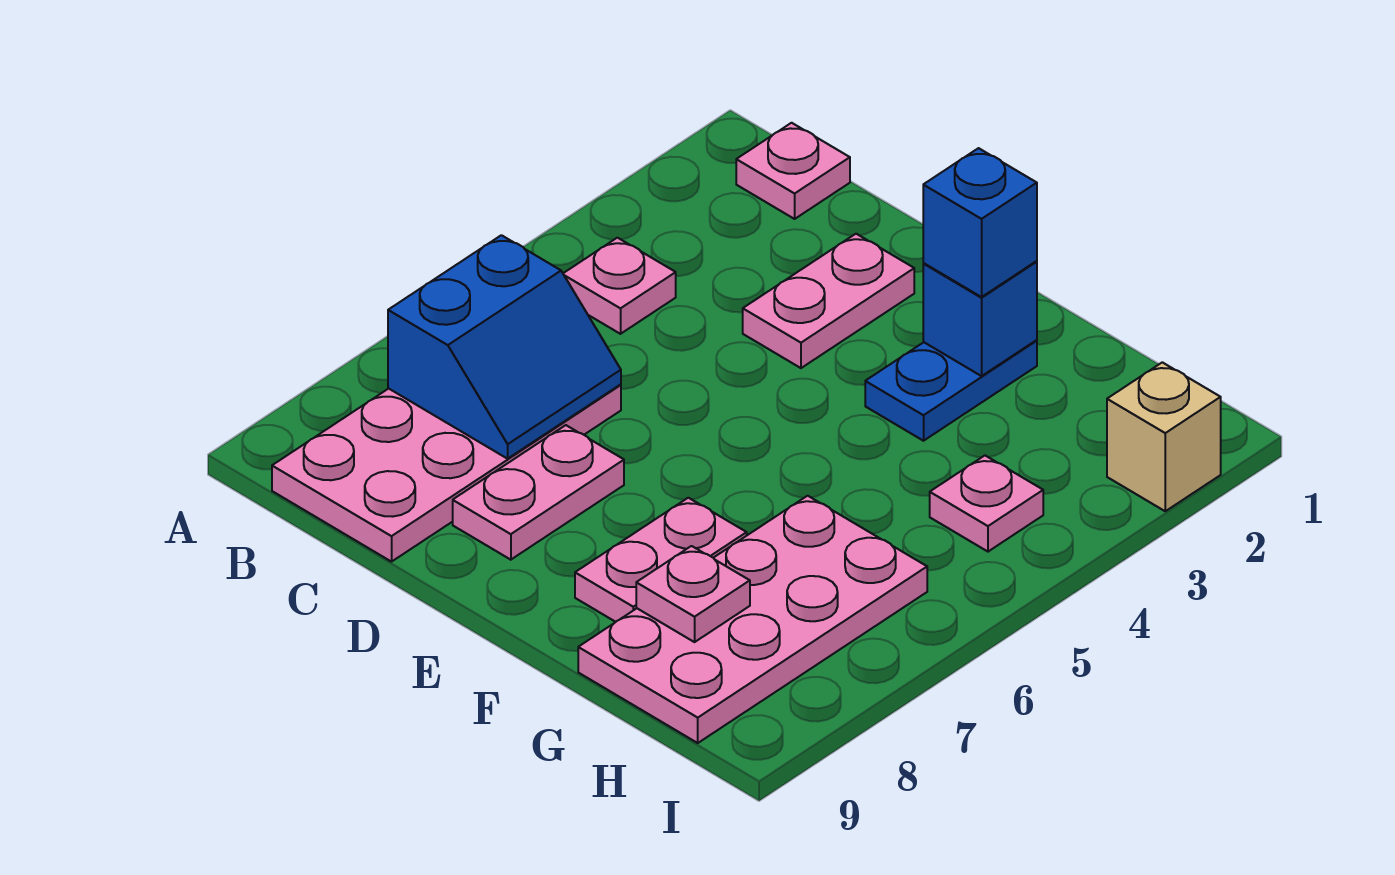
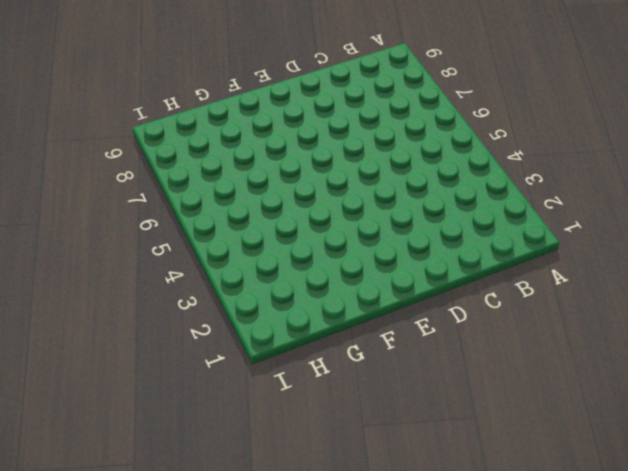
none -> pink plate B1 level 1
none -> pink plate B4 level 1
none -> pink plate B6:C9 level 1

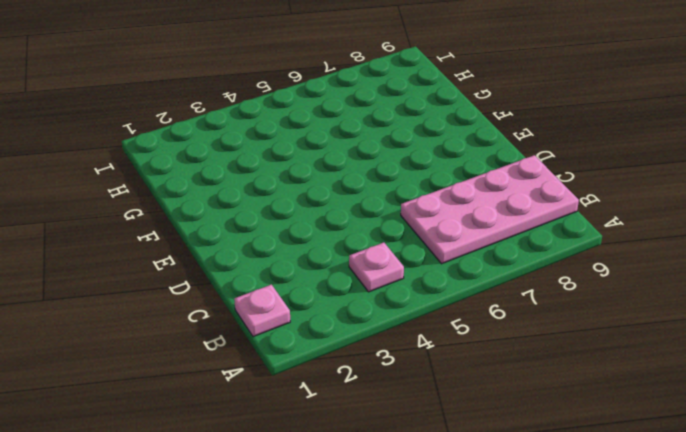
none -> pink plate D2:D3 level 1
none -> pink plate D7:D8 level 1
none -> blue plate F2:F3 level 1

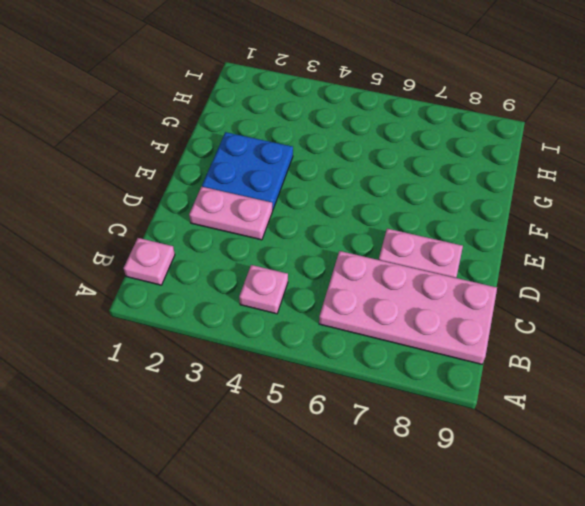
blue plate E2:F3 level 1 -> blue plate F2:F3 level 1
none -> pink plate F7:F8 level 1
none -> pink plate G6:H9 level 1
none -> pink plate H4 level 1

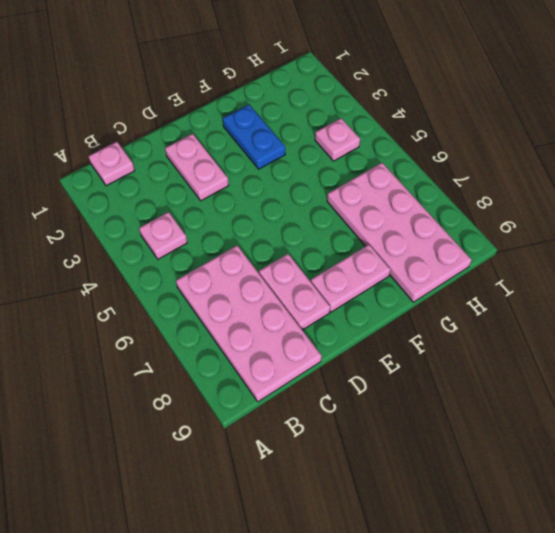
pink plate E8:F8 level 1 -> pink plate F7:F8 level 1
none -> tan brick I2 level 1
none -> blue slope B6:C7 level 2 top B
none -> blue brick F2 level 2

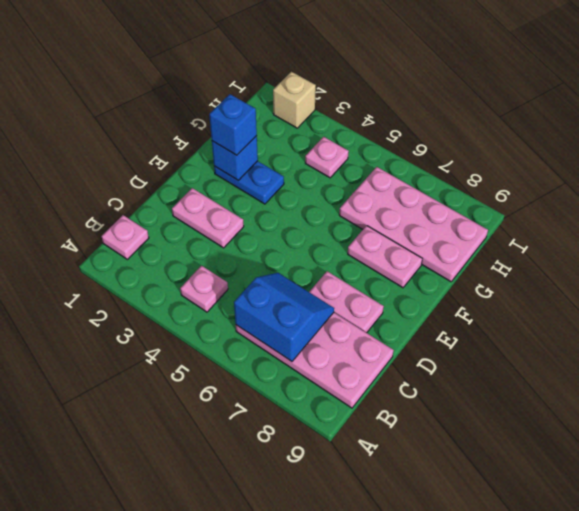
none -> pink plate G8 level 2

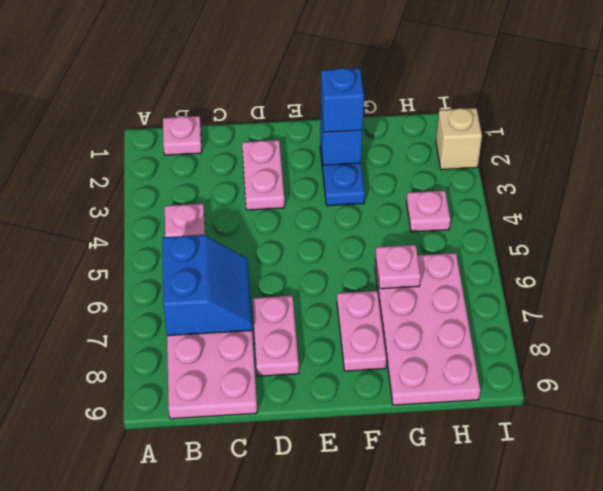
pink plate G6 level 2 -> pink plate G8 level 2

